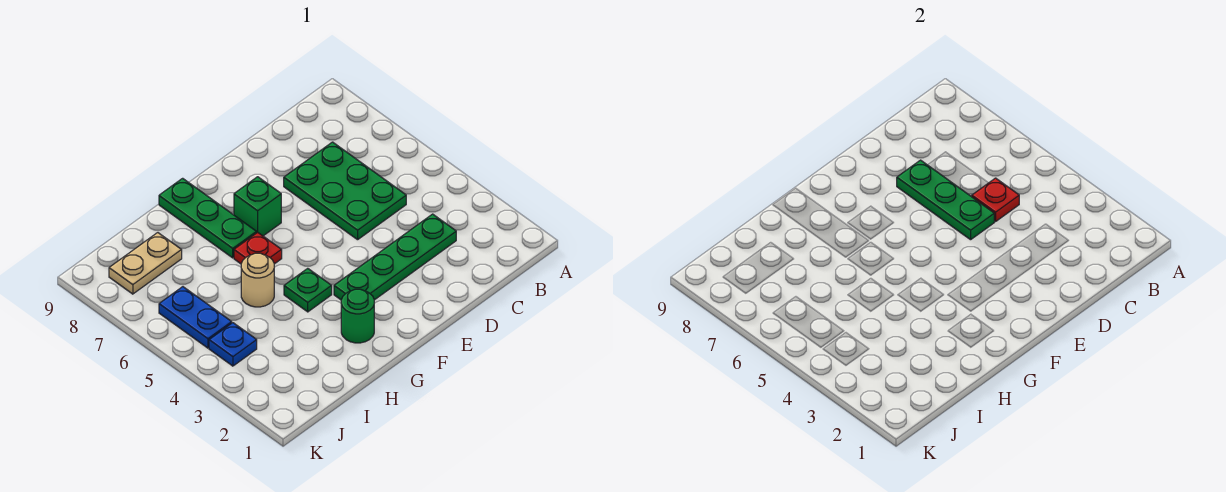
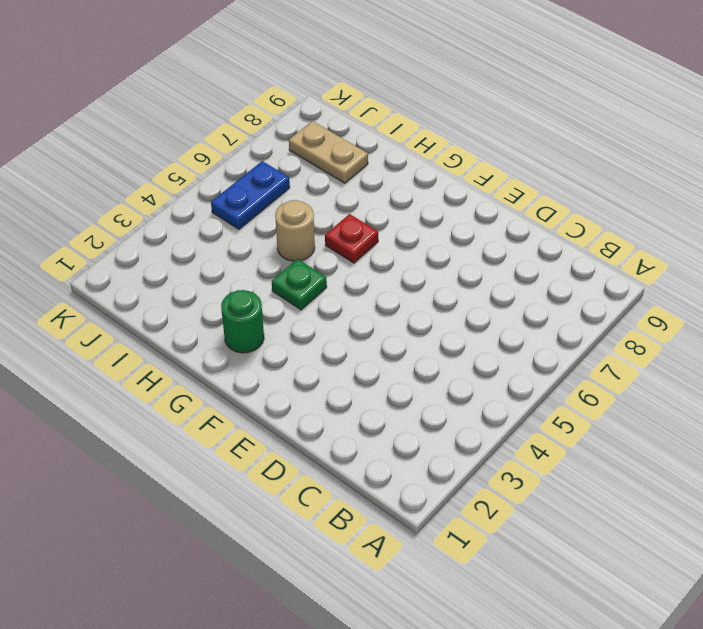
none -> green plate C3:F3 level 1
none -> green plate C5:D7 level 1
none -> green brick F7 level 1

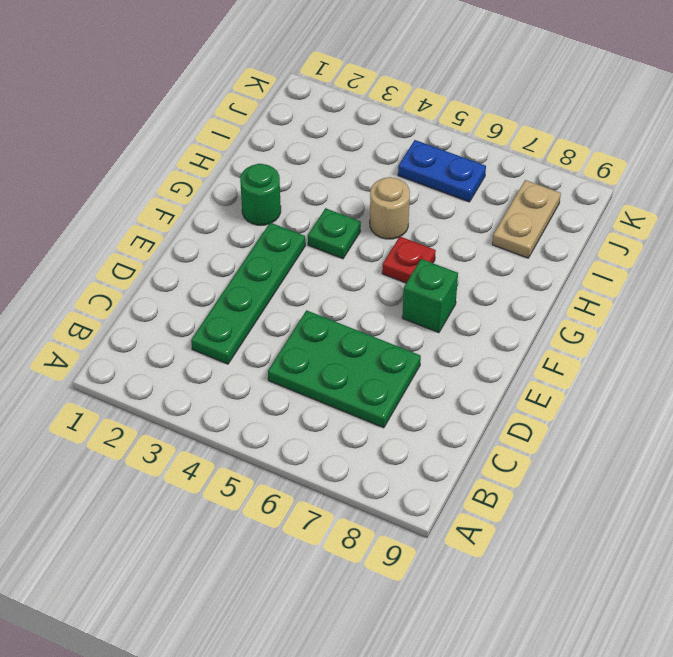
none -> green plate G7:G9 level 1
none -> blue plate J4 level 1
none -> red plate C5 level 2

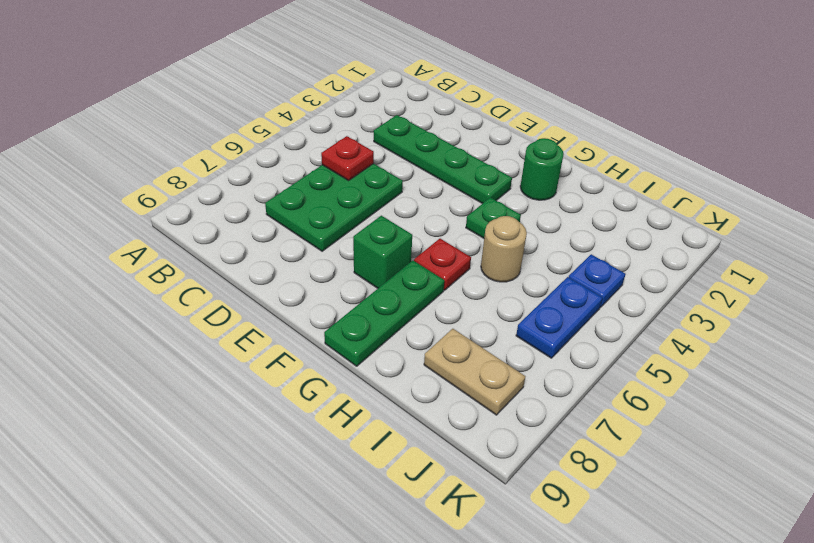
none -> green plate D5:D7 level 2

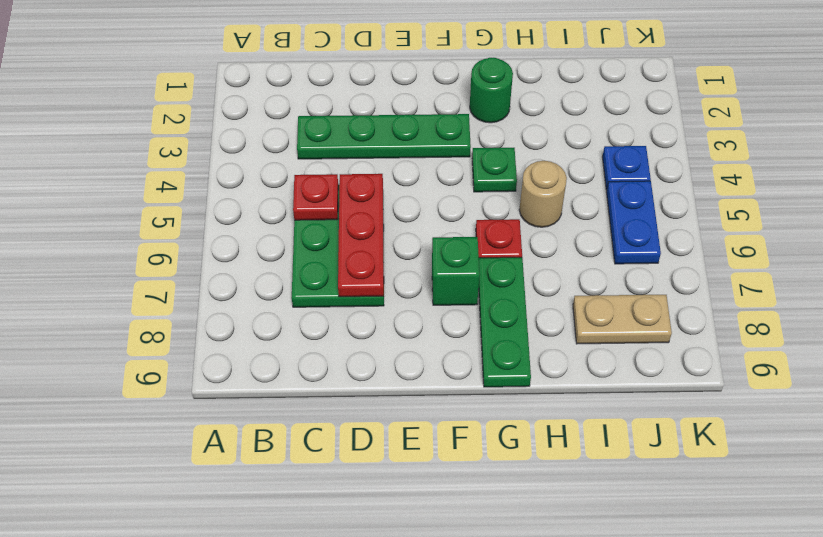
red plate D5:D7 level 2 -> green plate D5:D7 level 2

